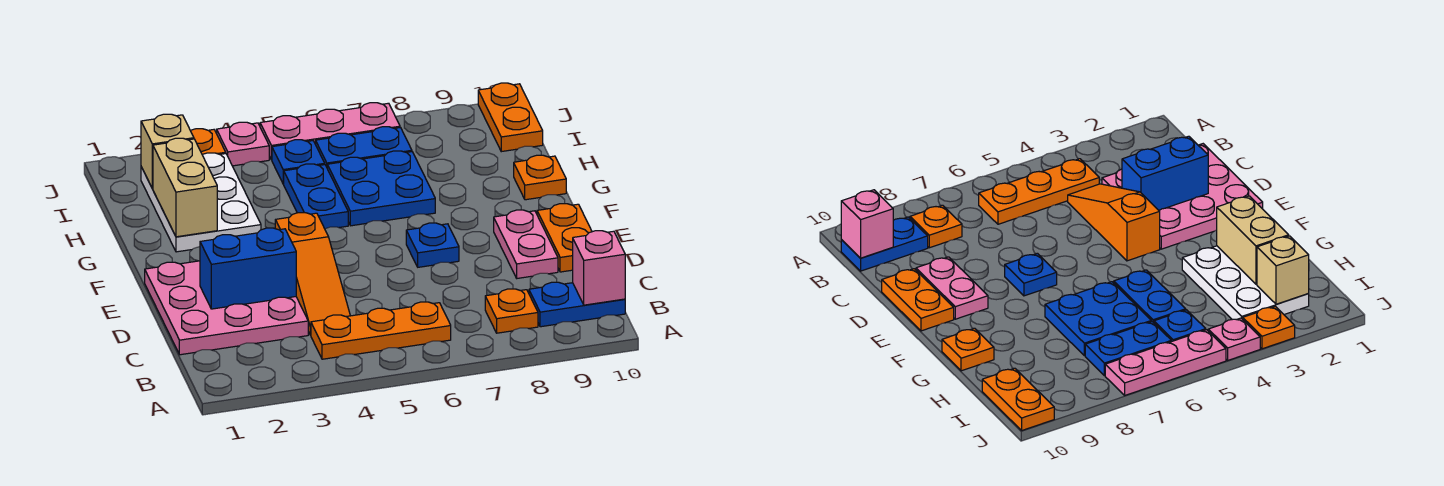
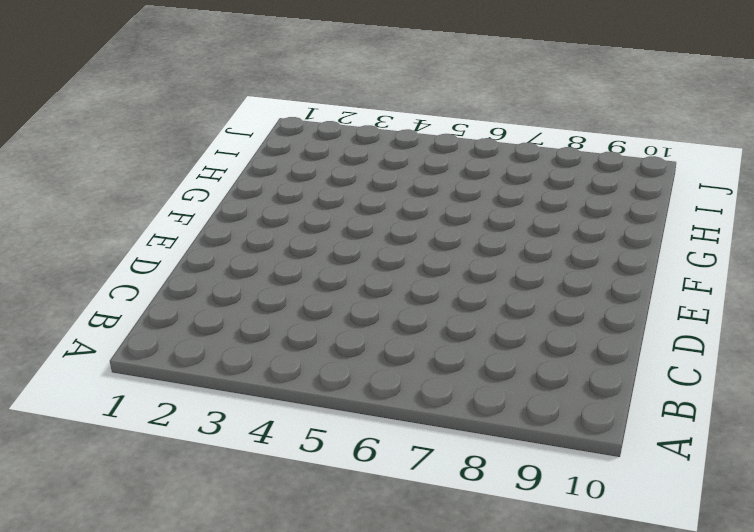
none -> orange plate B4:B6 level 1
none -> orange plate B8 level 1
none -> blue plate B9:B10 level 1

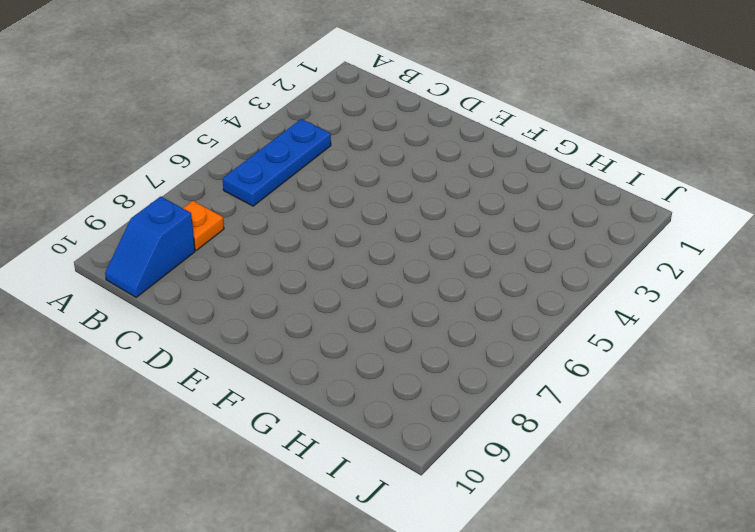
blue plate B4:B6 level 1 -> orange plate B4:B6 level 1
blue slope B9:B10 level 1 top 9 -> blue plate B9:B10 level 1
none -> pink plate C1:E3 level 1
none -> orange slope C4:E4 level 1 top E
none -> pink plate D9:E9 level 1

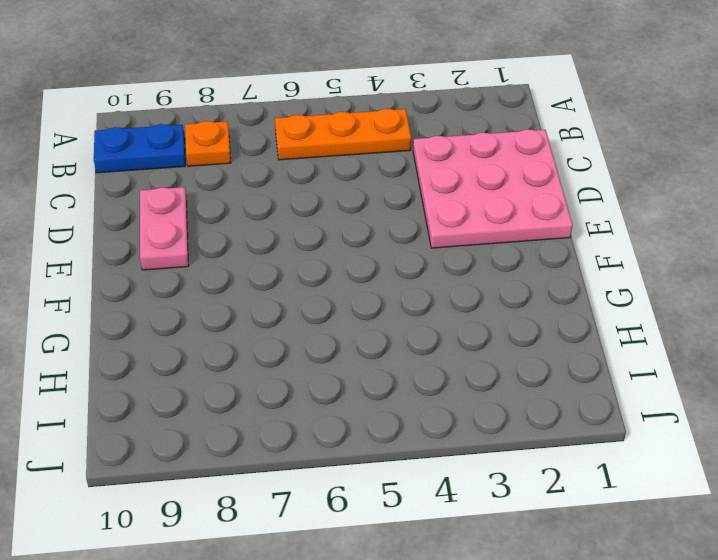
none -> orange slope C4:E4 level 1 top E
none -> orange plate D10:E10 level 1
none -> blue plate E7 level 1

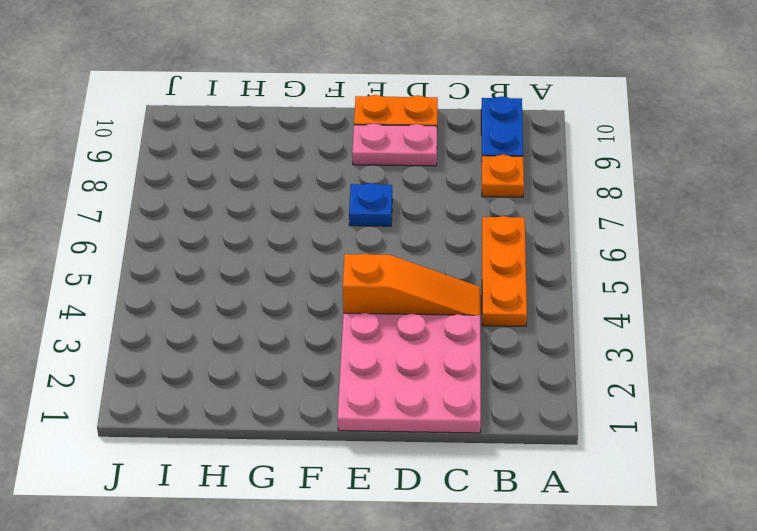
none -> white plate G2:I3 level 1
none -> blue plate G5:H5 level 1
none -> blue plate G6:H7 level 1

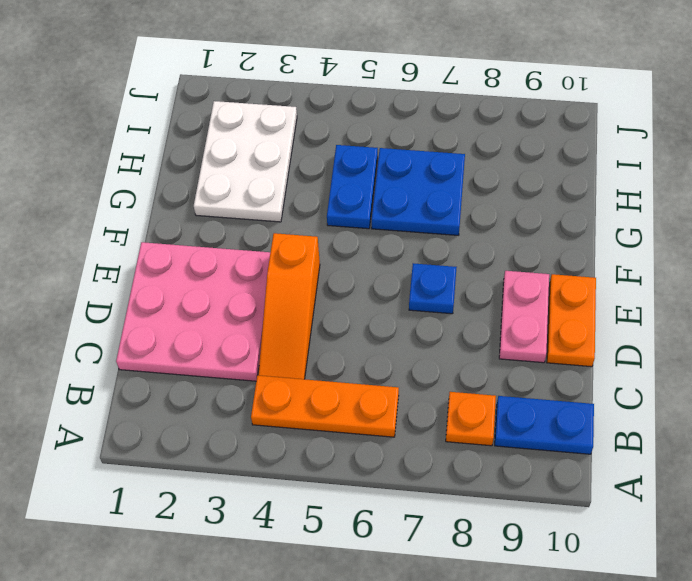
none -> orange plate G10 level 1
none -> blue plate I5 level 1
none -> blue plate I6:I7 level 1

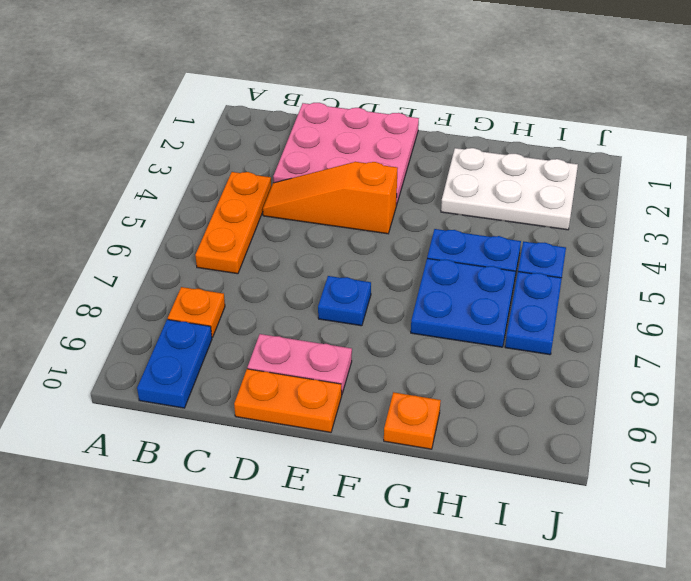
none -> orange plate I10:J10 level 1
none -> orange plate J3 level 1
none -> pink plate J4 level 1

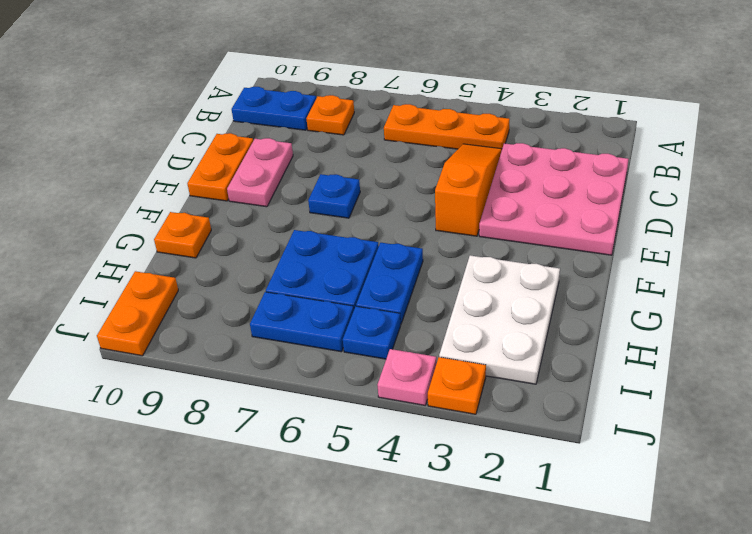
none -> pink plate J5:J7 level 1
none -> pink brick B10 level 2
none -> blue brick D2:D3 level 2

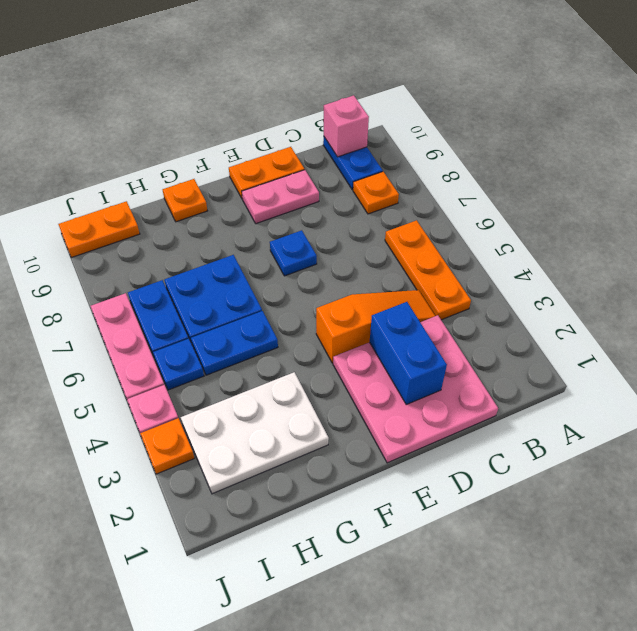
none -> tan brick G2:H2 level 2
none -> tan brick I2 level 2

